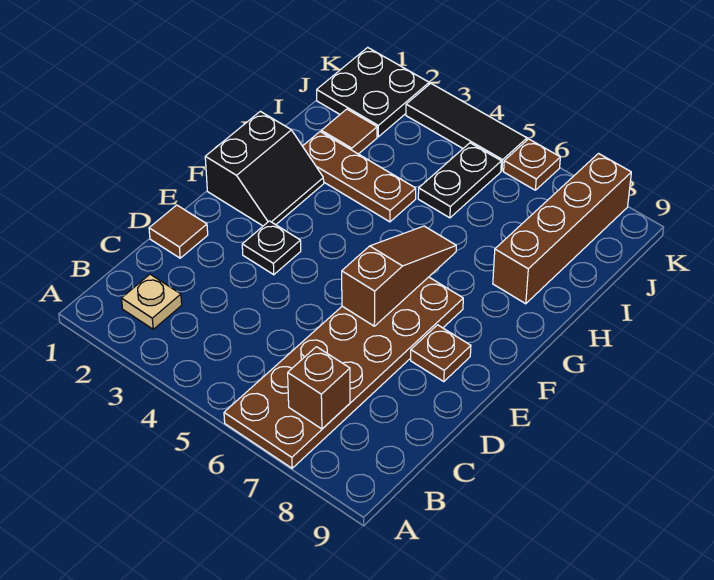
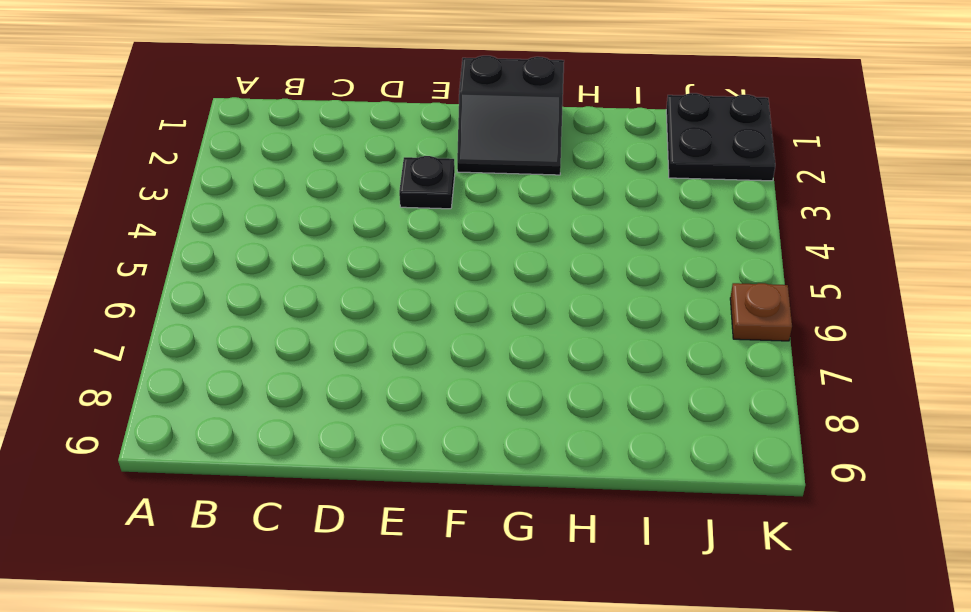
none -> brown plate A6:F7 level 1
none -> tan plate B2 level 1
none -> brown tile D1 level 1

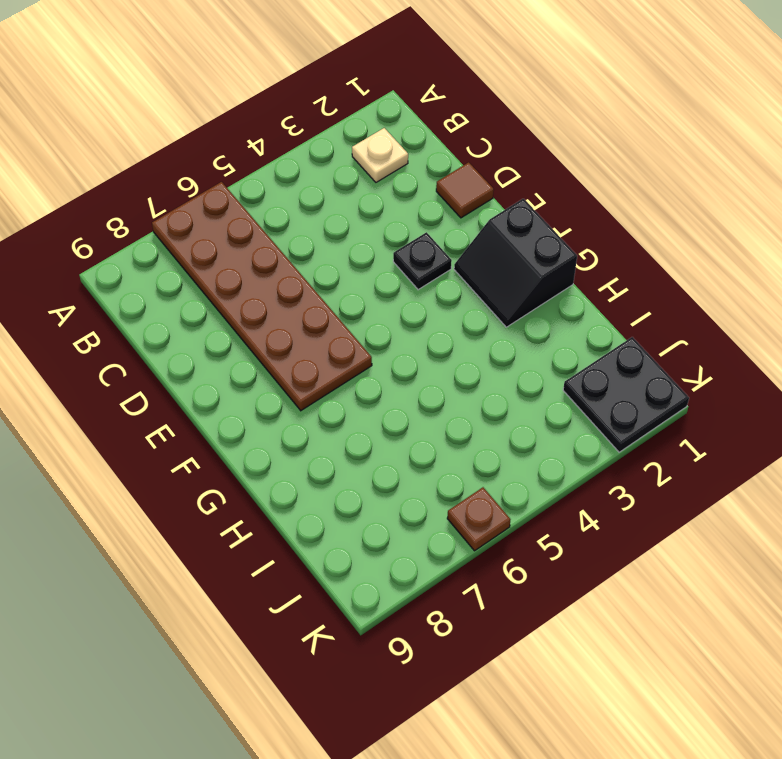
none -> brown plate E8 level 1
none -> brown plate H2:H4 level 1
none -> brown brick H8:K8 level 1

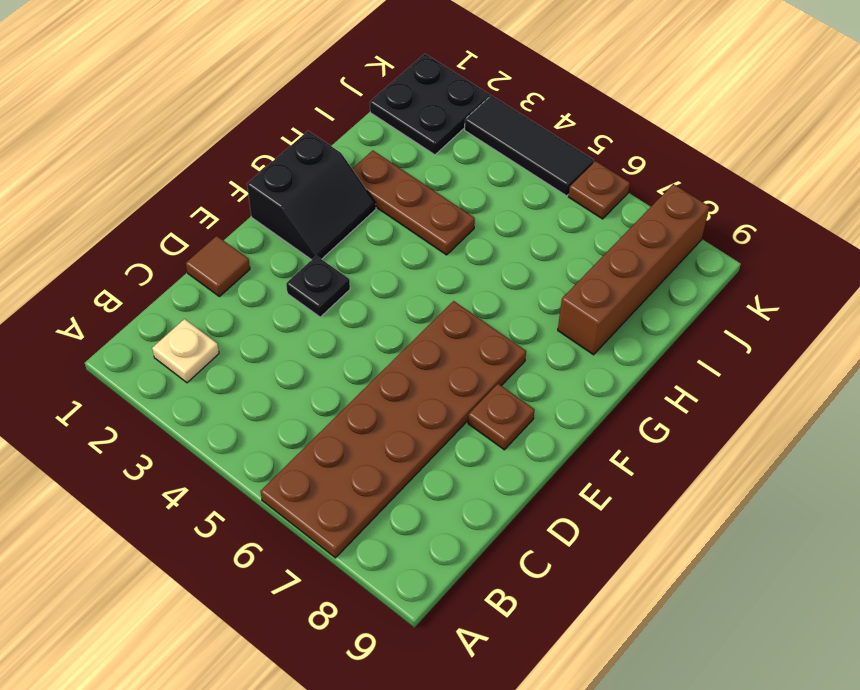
none -> brown tile I2 level 1
none -> black plate I5:J5 level 1
none -> brown brick B7 level 2

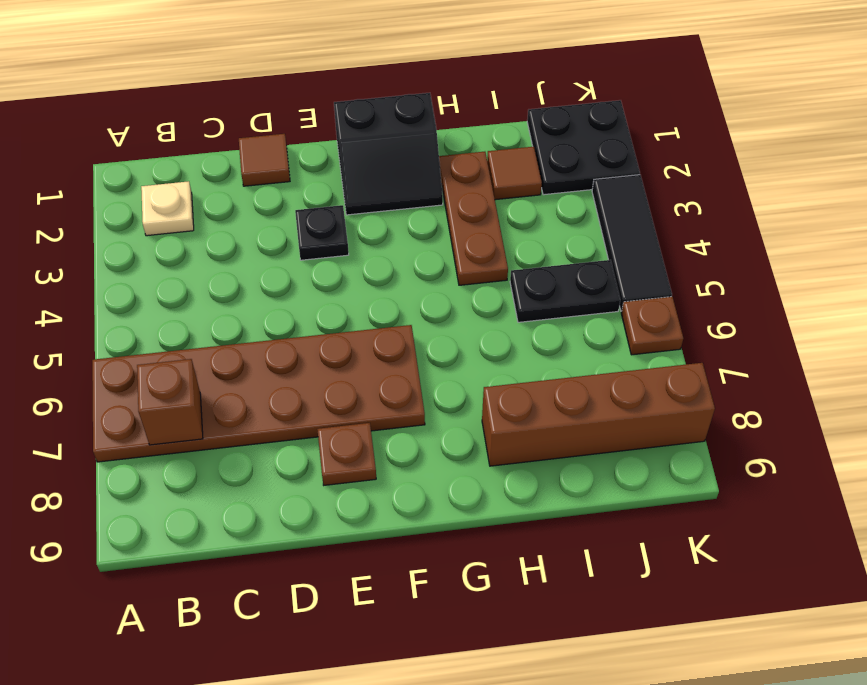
none -> brown slope E6:G6 level 2 top E

